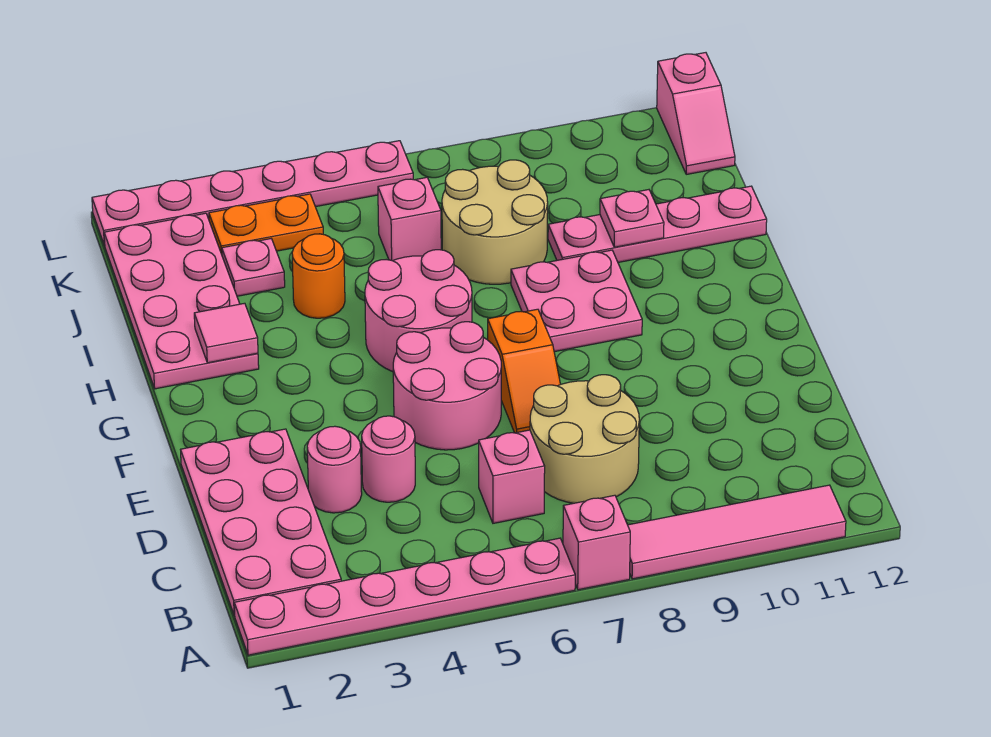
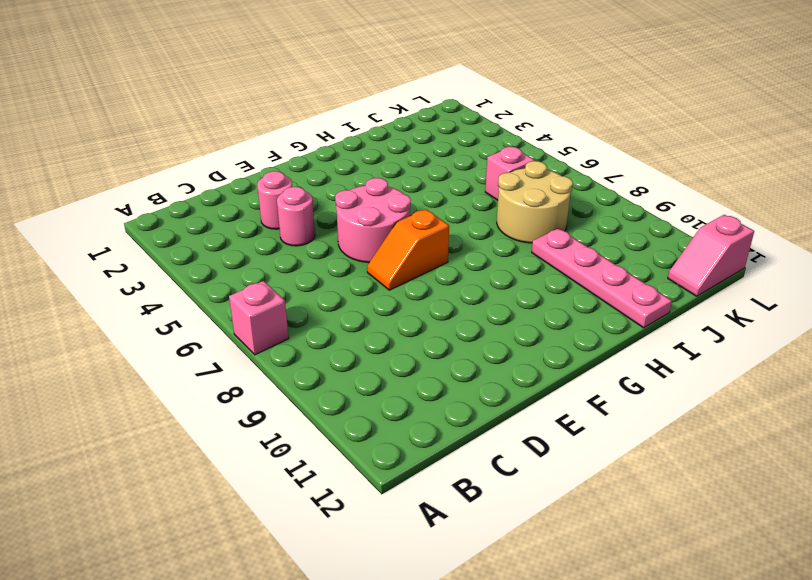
none -> pink plate A1:A6 level 1
none -> pink tile A8:A11 level 1
none -> pink plate B1:E2 level 1

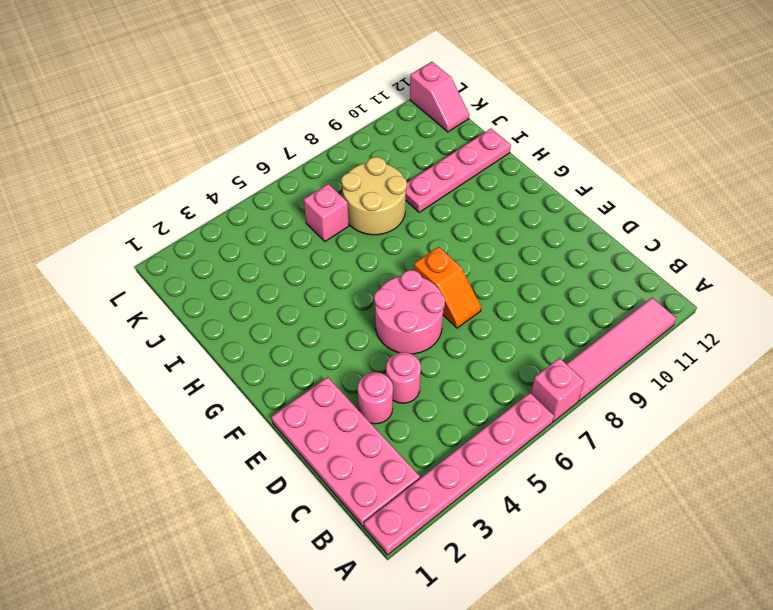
none -> pink brick C6 level 1
none -> tan round brick C7:D8 level 1
none -> pink round brick G5:H6 level 1

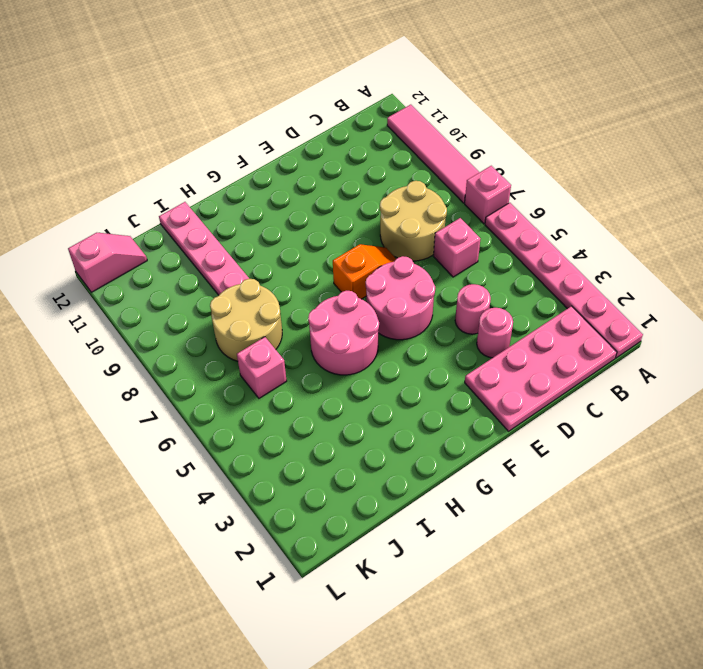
none -> pink plate G8:H9 level 1
none -> pink plate H1:K2 level 1
none -> orange round brick I4 level 1

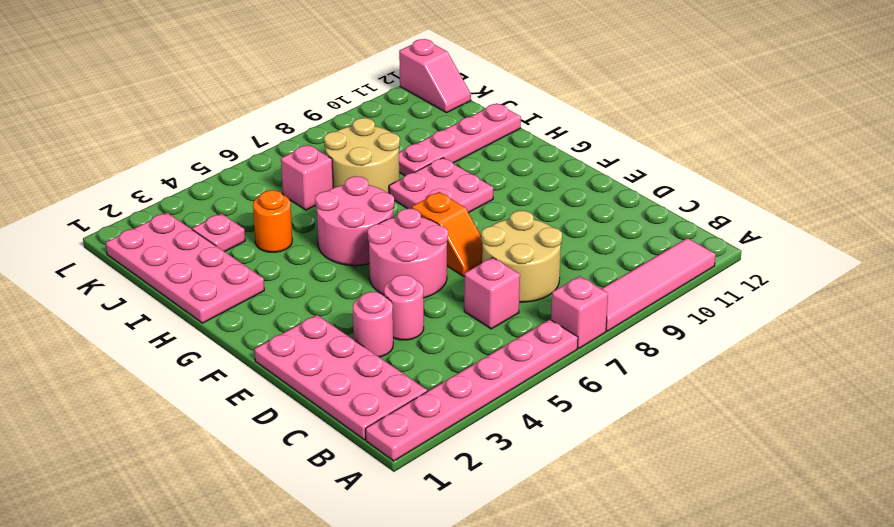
none -> orange plate K3:K4 level 1
none -> pink plate L1:L6 level 1
none -> pink tile H2 level 2

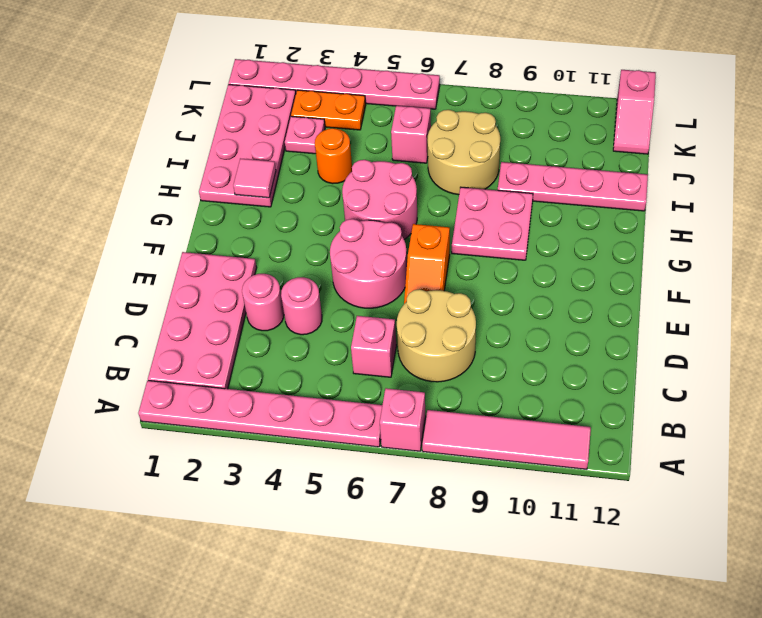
none -> pink plate I10 level 2

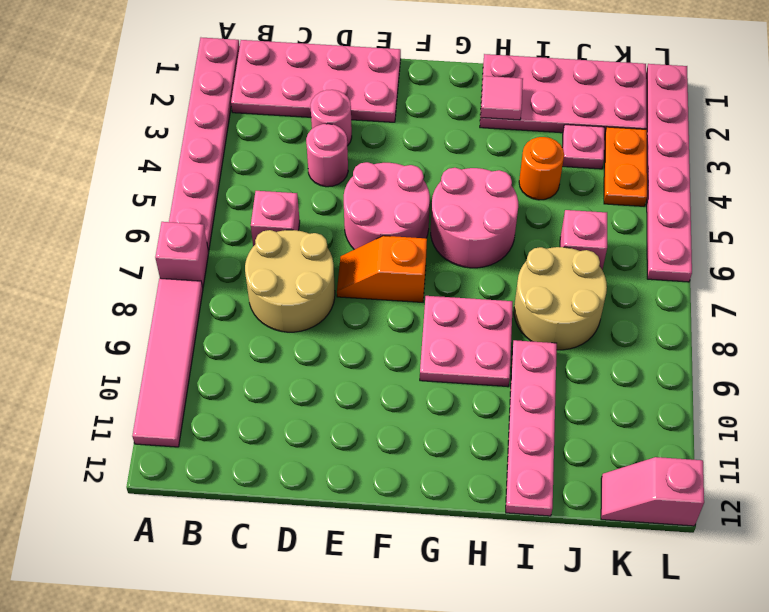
none -> pink plate I10 level 2

